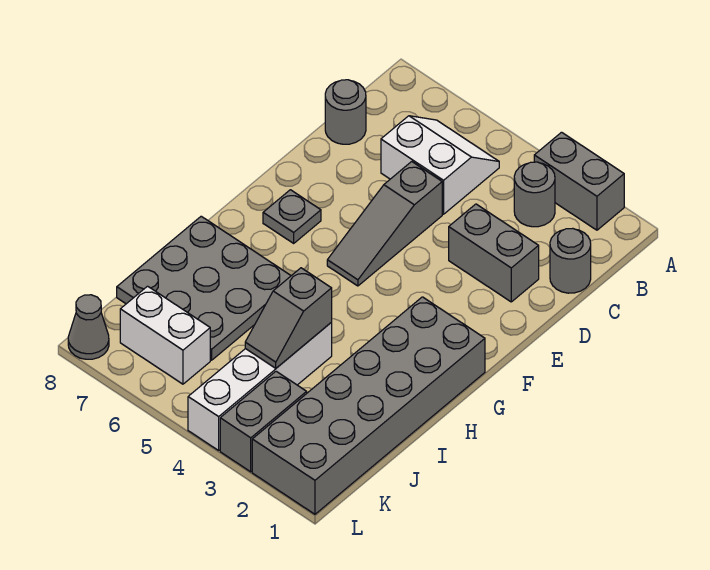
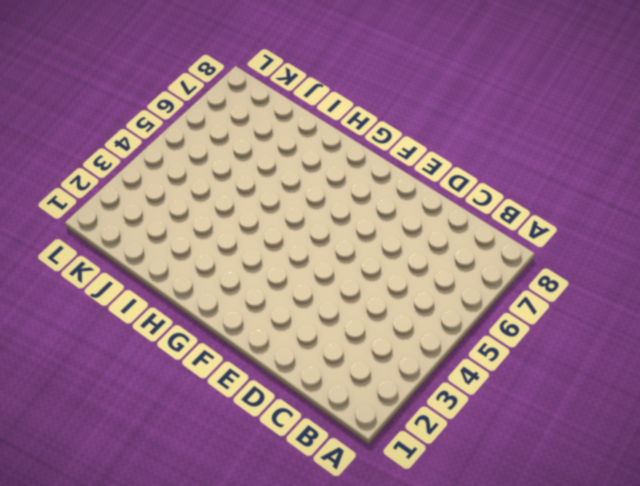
none -> grey brick A2:A3 level 1
none -> grey round brick B3 level 1
none -> white slope B5:C6 level 1 top C

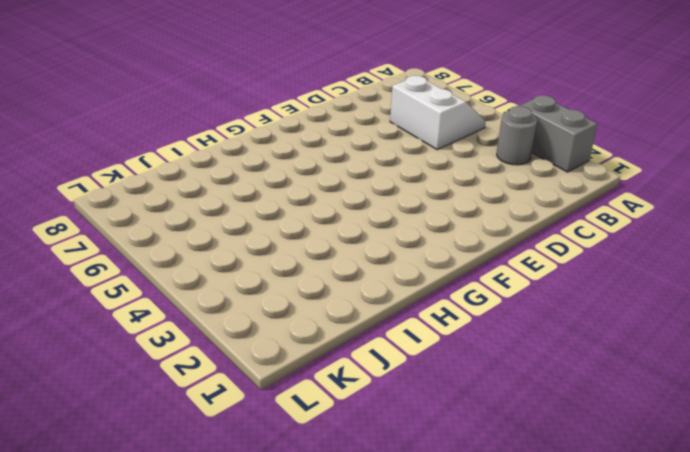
none -> grey round brick C1 level 1
none -> grey round brick C8 level 1
none -> grey brick D2:D3 level 1

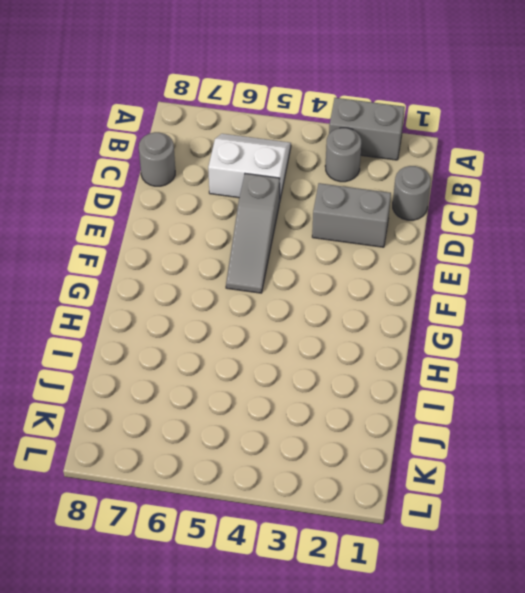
none -> grey plate F7 level 1
none -> grey brick G1:L2 level 1
none -> grey plate H6:J8 level 1

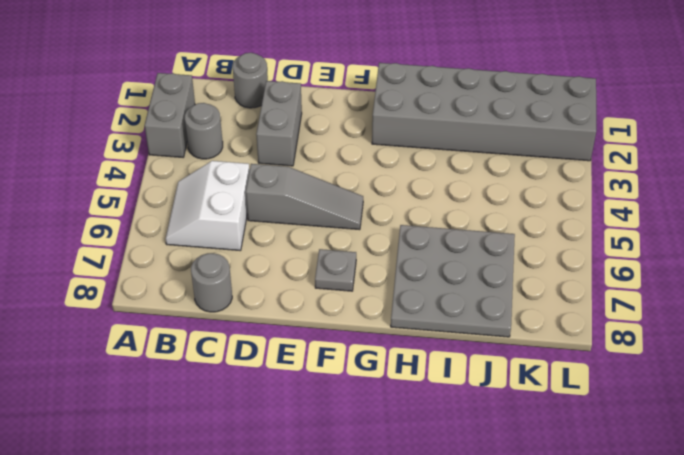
none -> white brick I4:L4 level 1
none -> grey brick K3:L3 level 1
none -> white brick K6:K7 level 1

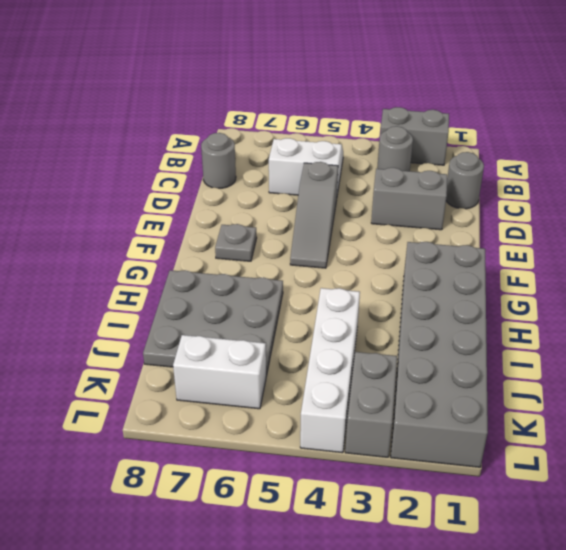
none -> grey cone L8 level 1
none -> grey slope I4:J4 level 2 top I

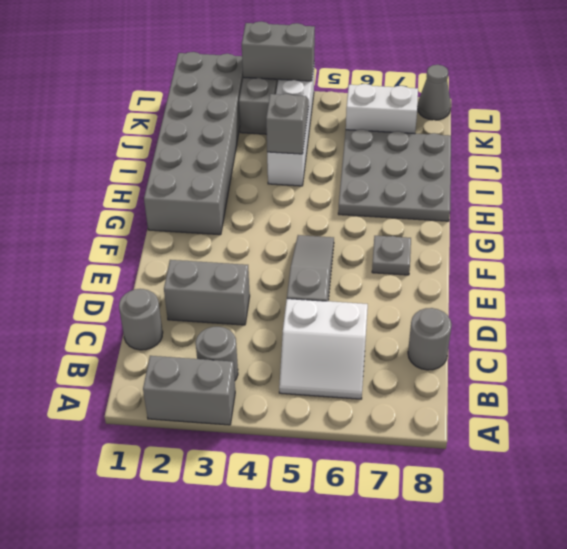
grey brick L3:L4 level 2 -> none

